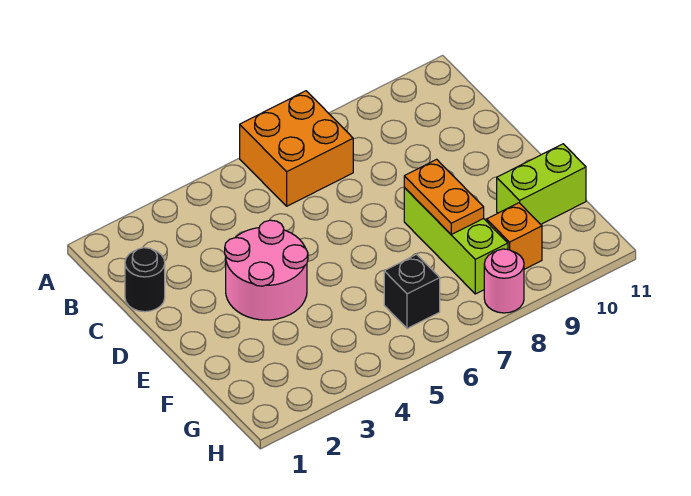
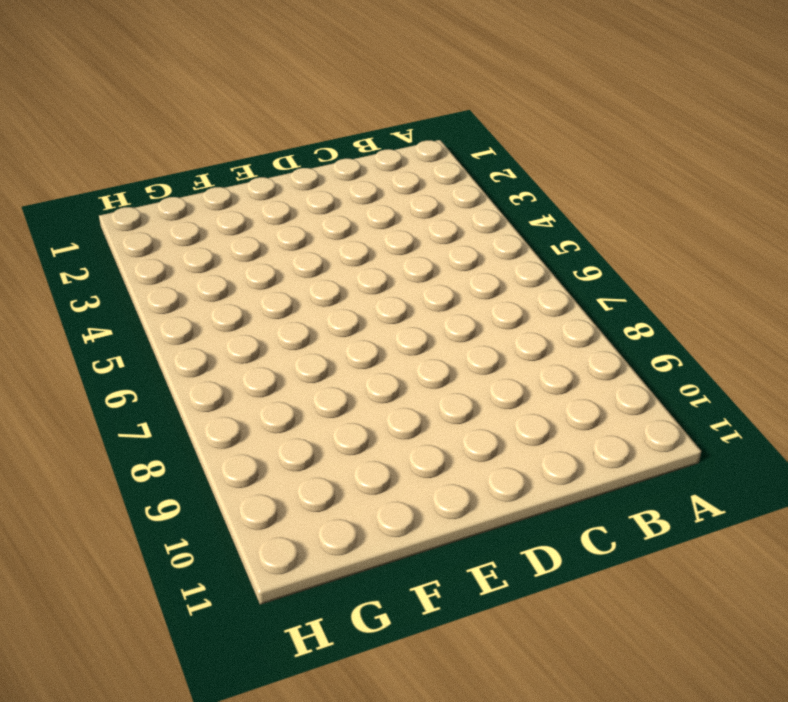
none -> orange brick A6:B7 level 1
none -> black round brick C1 level 1

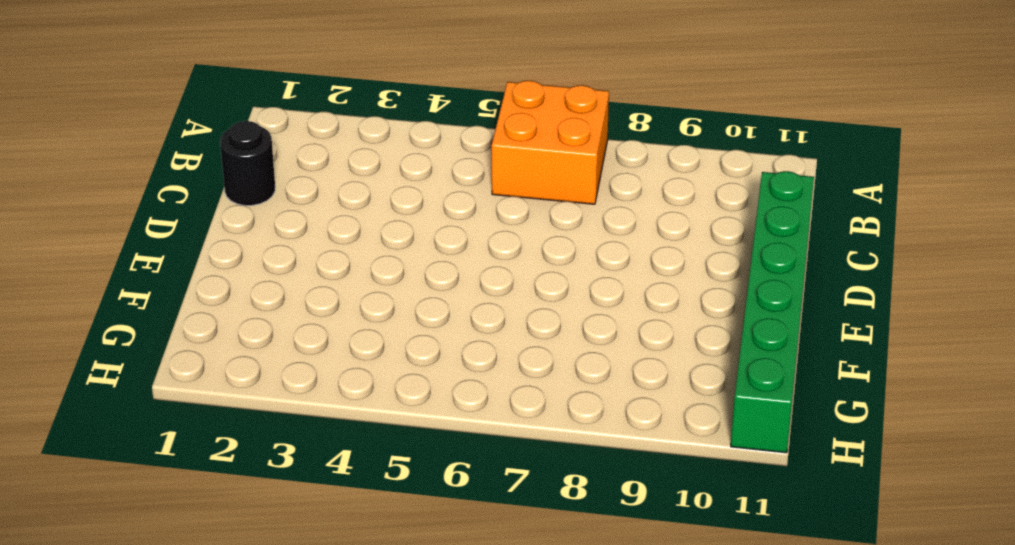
green brick C11:H11 level 1 -> lime brick F10:F11 level 1
none -> pink round brick D3:E4 level 1
none -> lime brick E8:G8 level 1

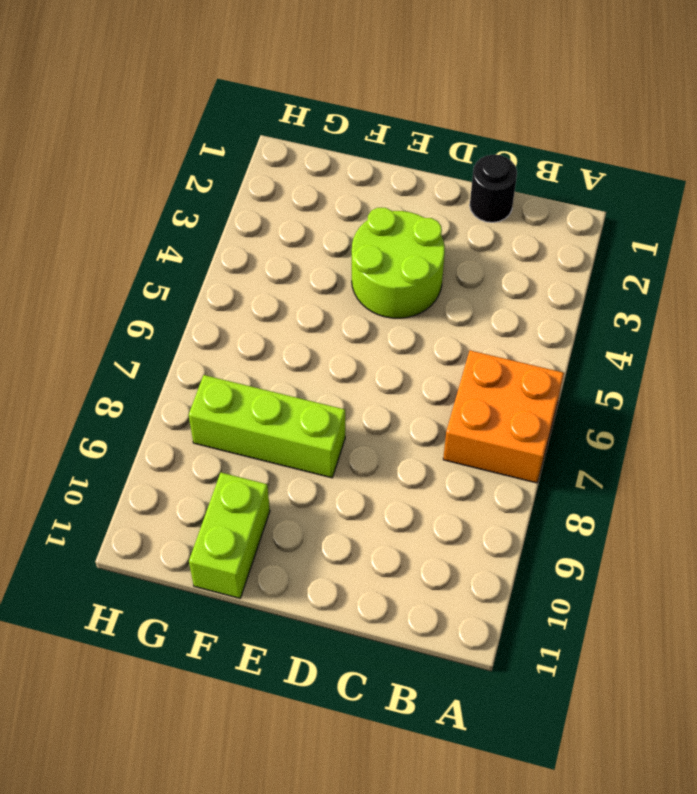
lime round brick D3:E4 level 1 -> pink round brick D3:E4 level 1
none -> black brick G6 level 1
none -> orange brick G9 level 1

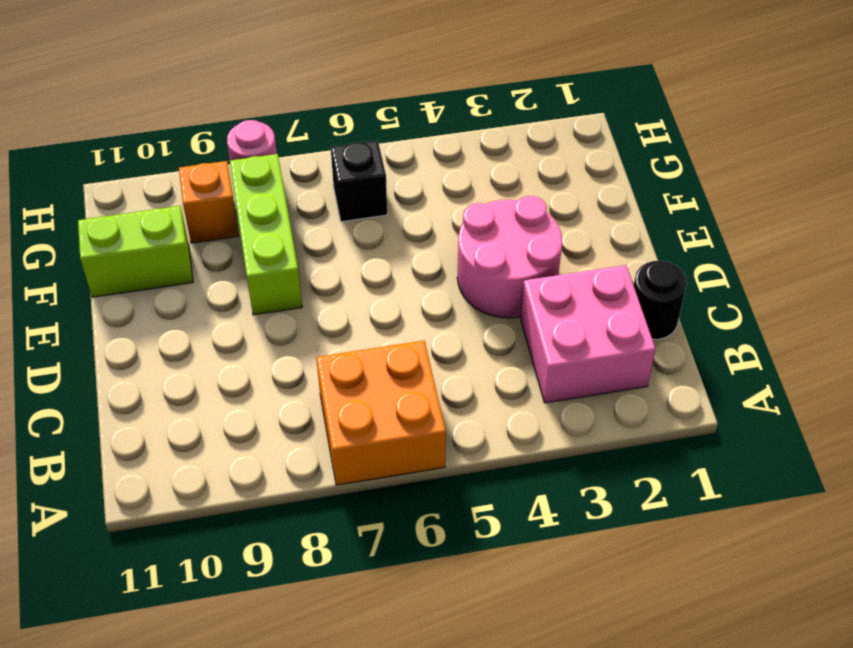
pink brick B2:C3 level 1 -> none
none -> orange plate E8:F8 level 2

